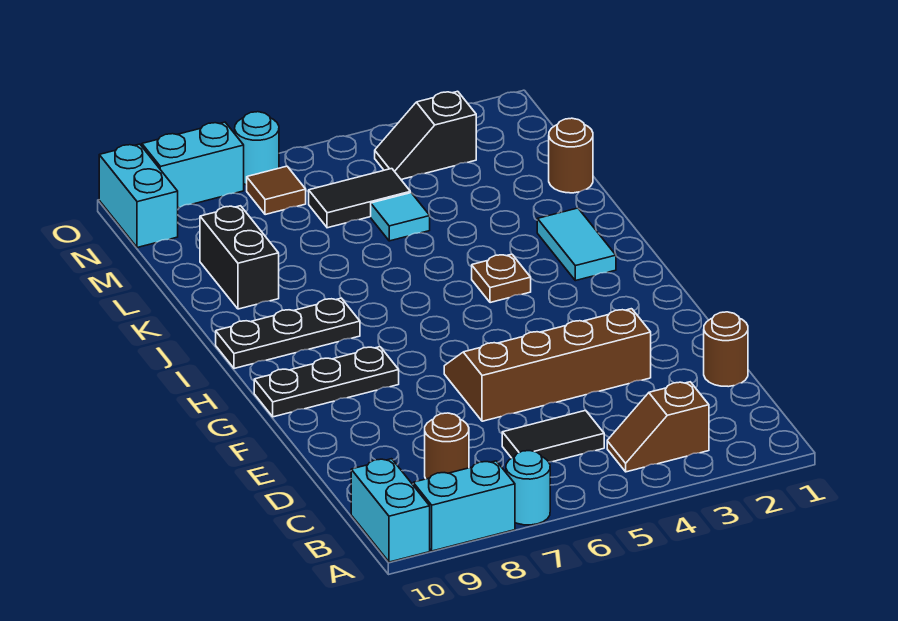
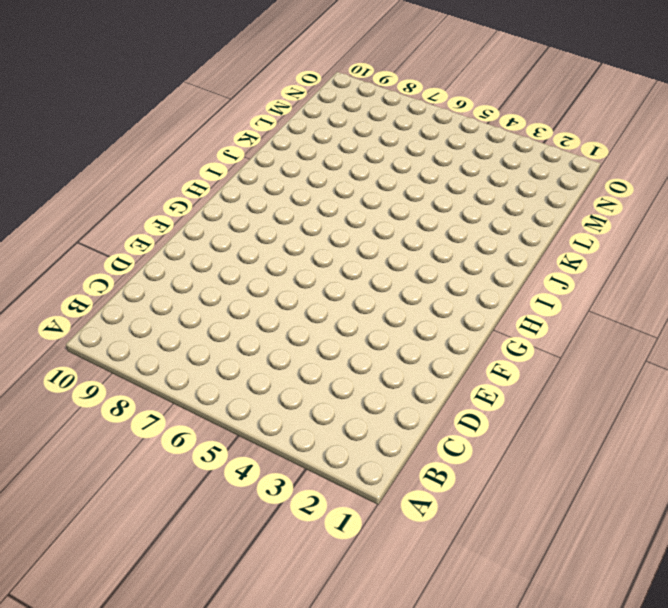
none -> cyan round brick A7 level 1
none -> cyan brick A8:A9 level 1
none -> cyan brick A10:B10 level 1

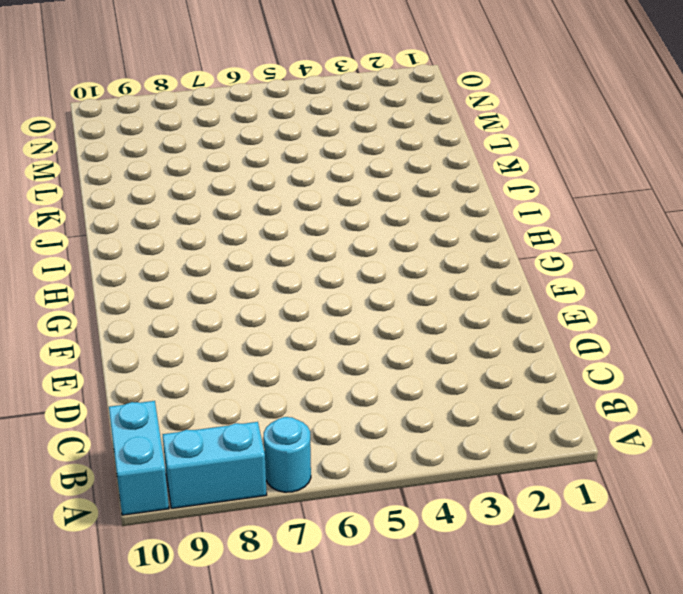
none -> brown slope B3:B4 level 1 top 3
none -> black tile C5:C6 level 1
none -> brown round brick C8 level 1

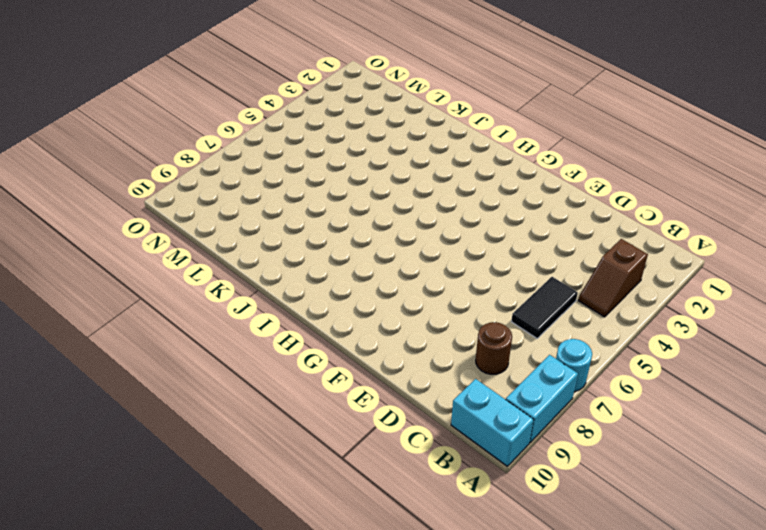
none -> brown round brick D1 level 1
none -> brown slope E3:F6 level 1 top E
none -> black plate G8:G10 level 1

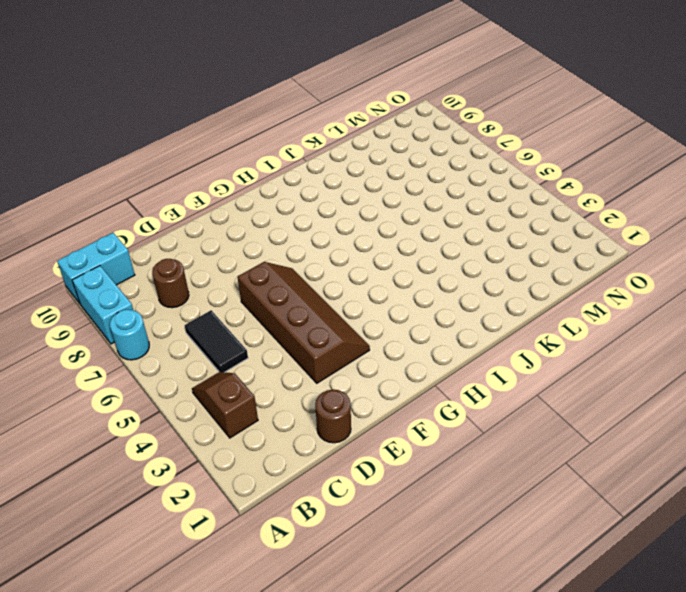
none -> black plate G8:G10 level 1
none -> cyan tile I2:J2 level 1
none -> brown plate I4 level 1

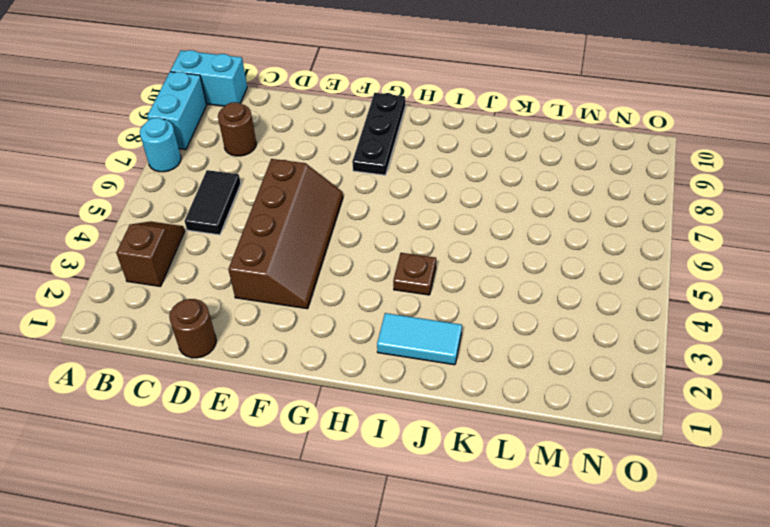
none -> black plate I8:I10 level 1
none -> black brick K9:L9 level 1
none -> brown round brick L1 level 1

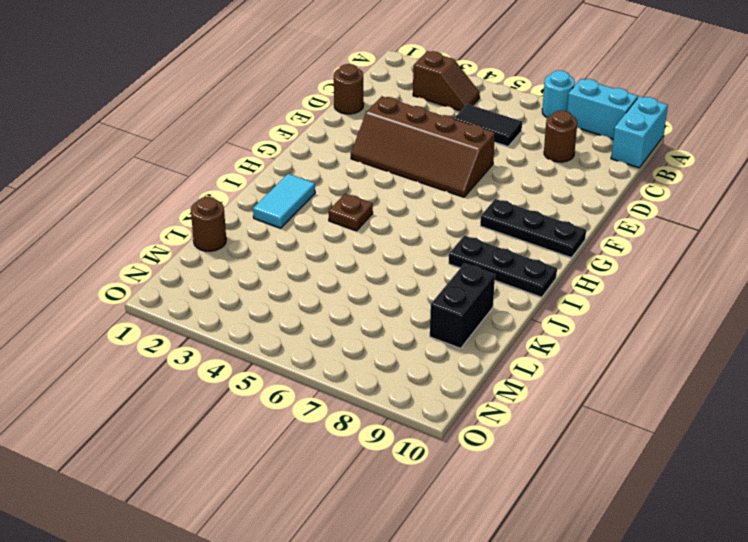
none -> cyan tile L5 level 1
none -> black tile M5:M6 level 1
none -> black slope N3:N4 level 1 top 3

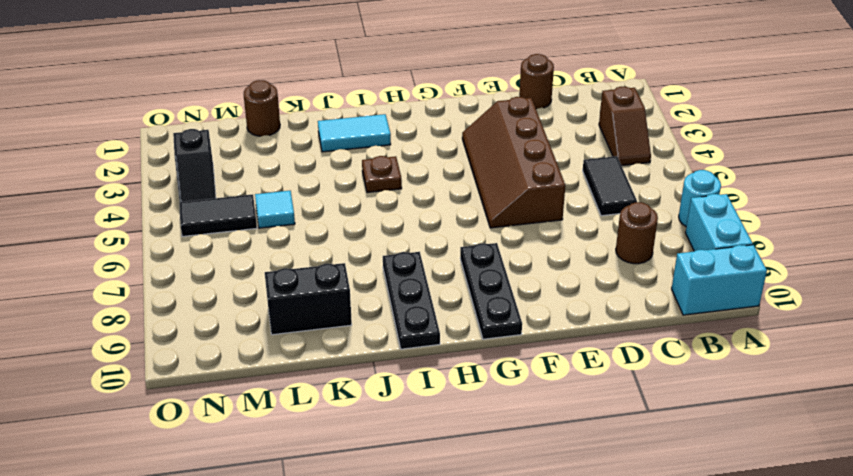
black tile M5:N5 level 1 -> black tile M5:M6 level 1
none -> brown tile N7 level 1
none -> cyan brick N10:O10 level 1
none -> cyan round brick O7 level 1

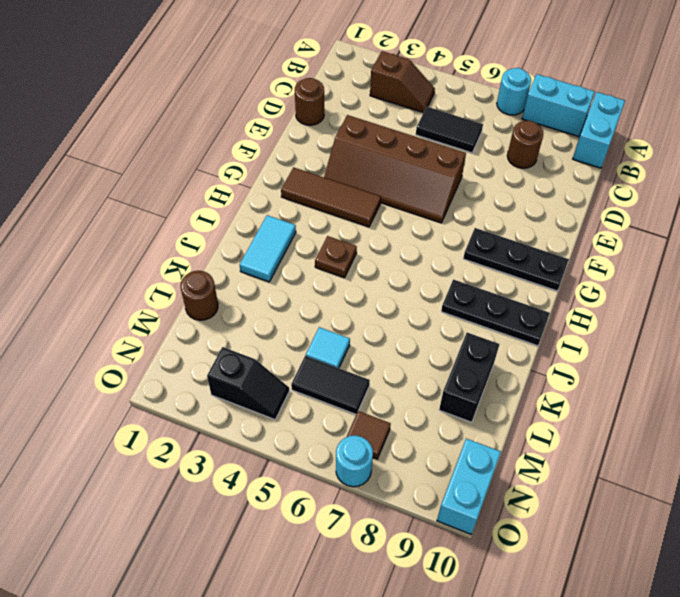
brown tile G2:G4 level 1 -> none
none -> cyan brick O8:O9 level 1

